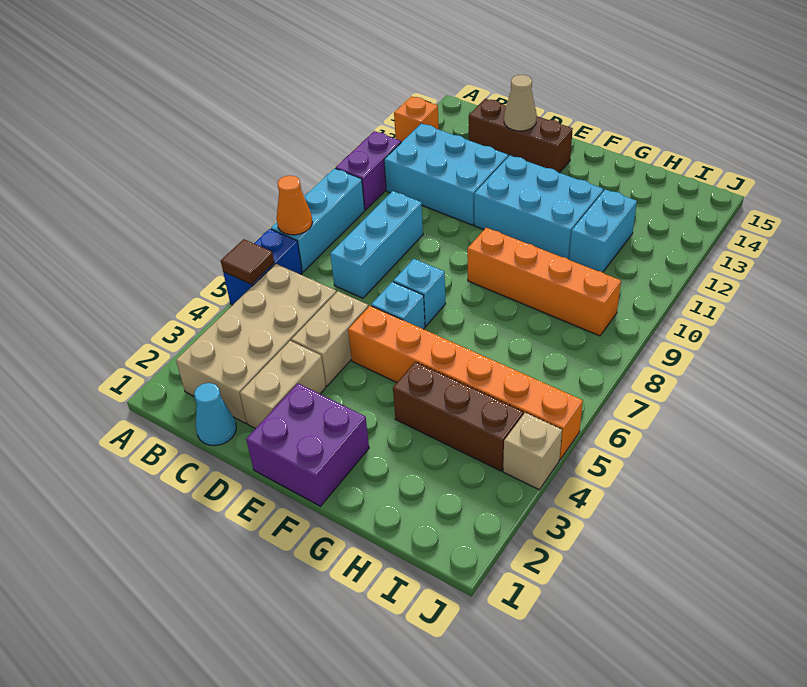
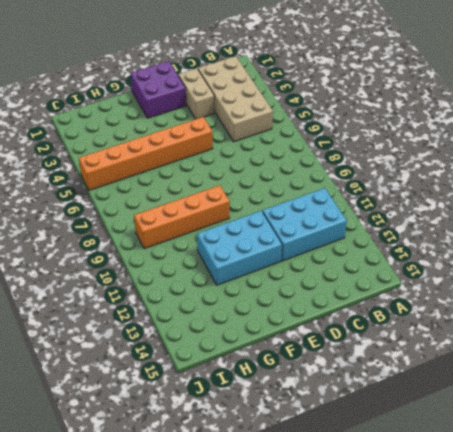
none -> blue brick A5:A6 level 1
none -> cyan brick A7:A9 level 1
none -> purple brick A10:A11 level 1

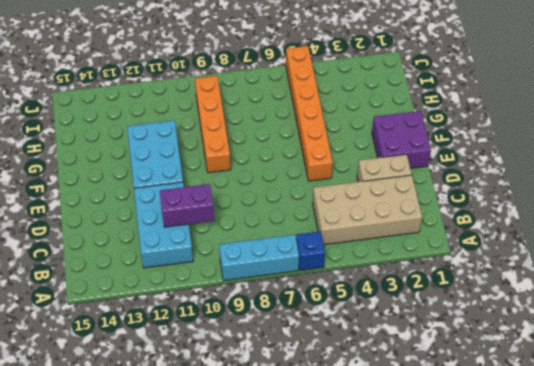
blue brick A6 level 1 -> blue brick A5:A6 level 1
purple brick C10:C11 level 2 -> purple brick A10:A11 level 1
none -> orange brick A13 level 1
none -> cyan cone C1 level 1
none -> cyan brick C7:C9 level 1

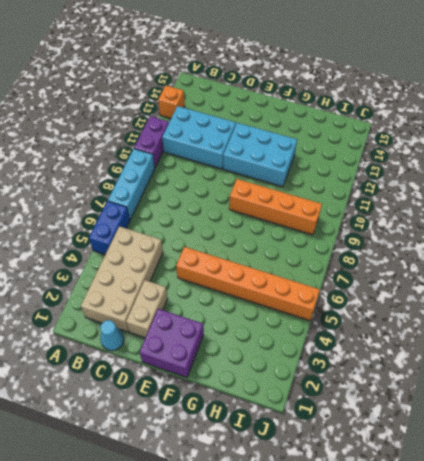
none -> cyan brick C7:C9 level 1
none -> brown brick C14:E14 level 1
none -> tan brick D4:D5 level 1

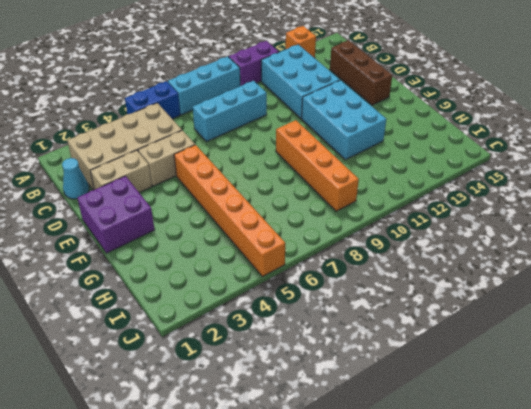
none -> cyan brick E6 level 1
none -> cyan brick E7 level 1
none -> brown brick G4:I4 level 1

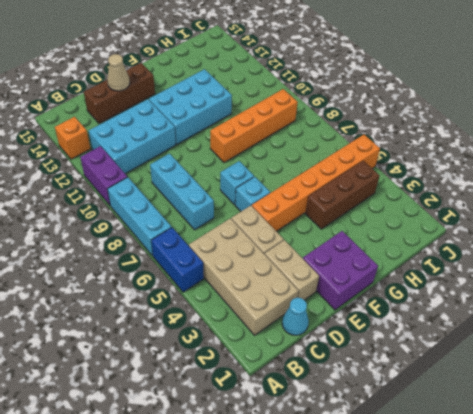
none -> cyan brick H11:H12 level 1
none -> tan brick J4 level 1
none -> brown tile A5 level 2

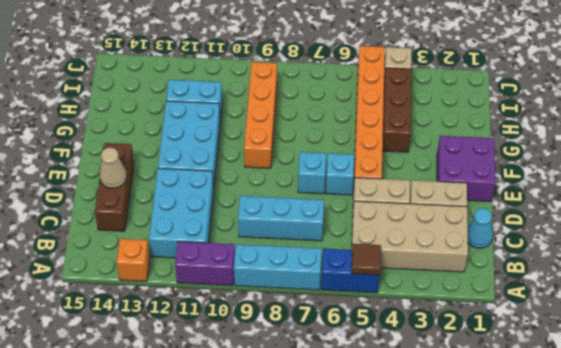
none -> orange cone A7 level 2

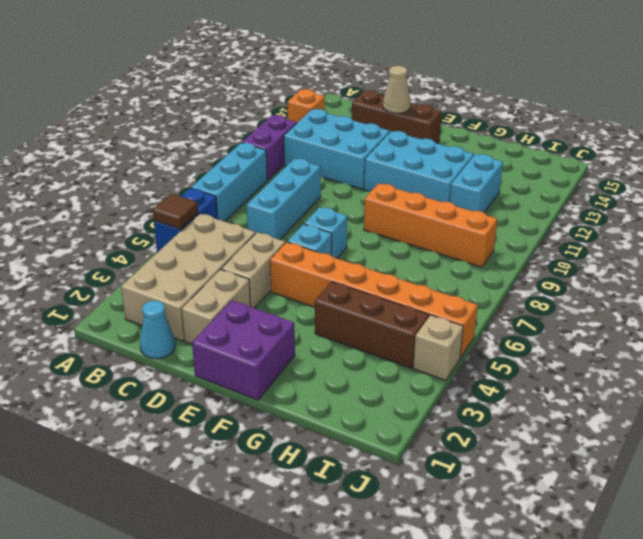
none -> orange cone A7 level 2

